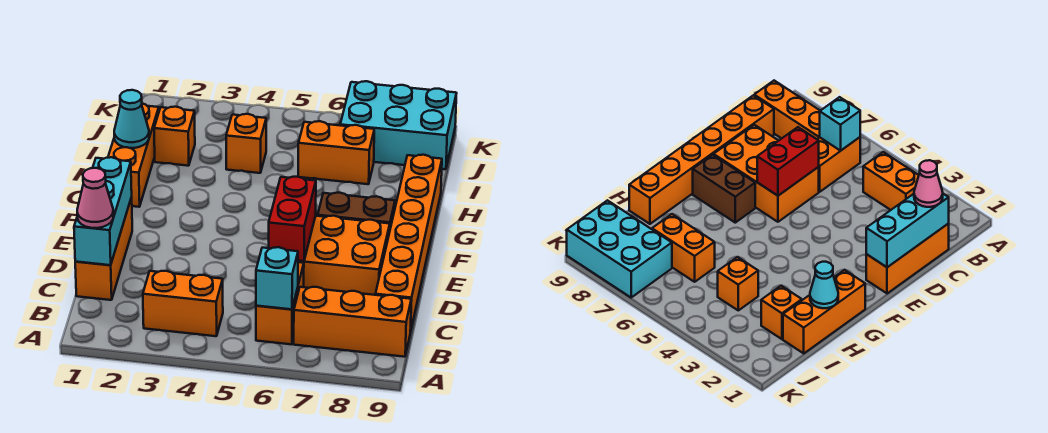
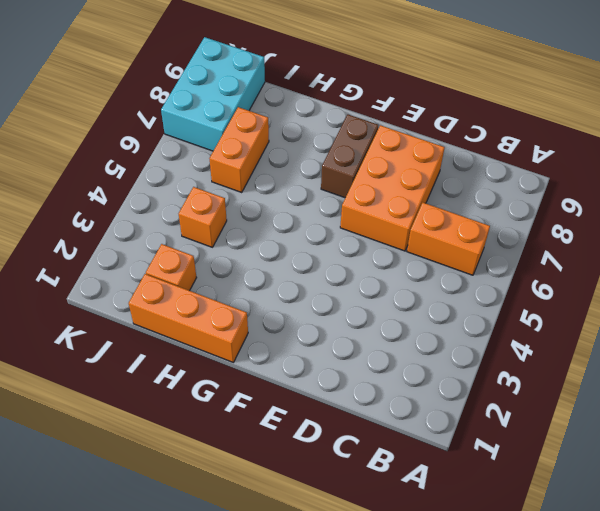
none -> orange brick B3:B4 level 1
none -> orange brick B7:B9 level 1
none -> orange brick C1:E1 level 1

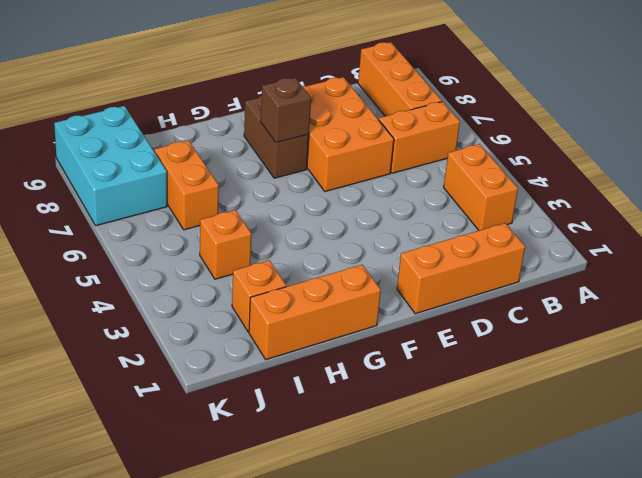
brown brick F7 level 2 -> none
none -> orange brick C9:H9 level 1
none -> cyan brick B6 level 2
none -> cyan brick C1:E1 level 2

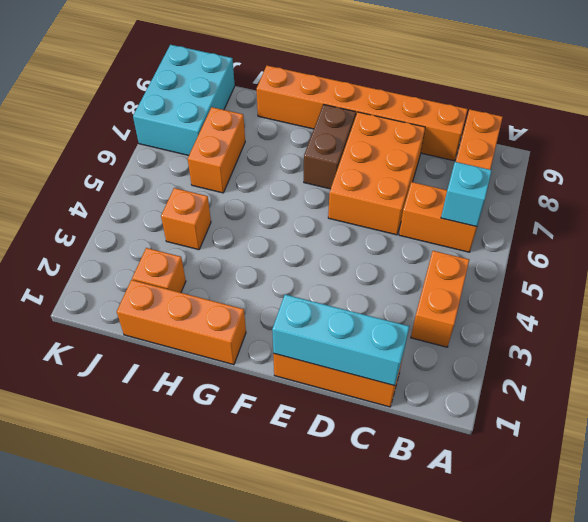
none -> red brick D6:E6 level 2
none -> cyan cone H1 level 2
none -> pink cone C1 level 3

